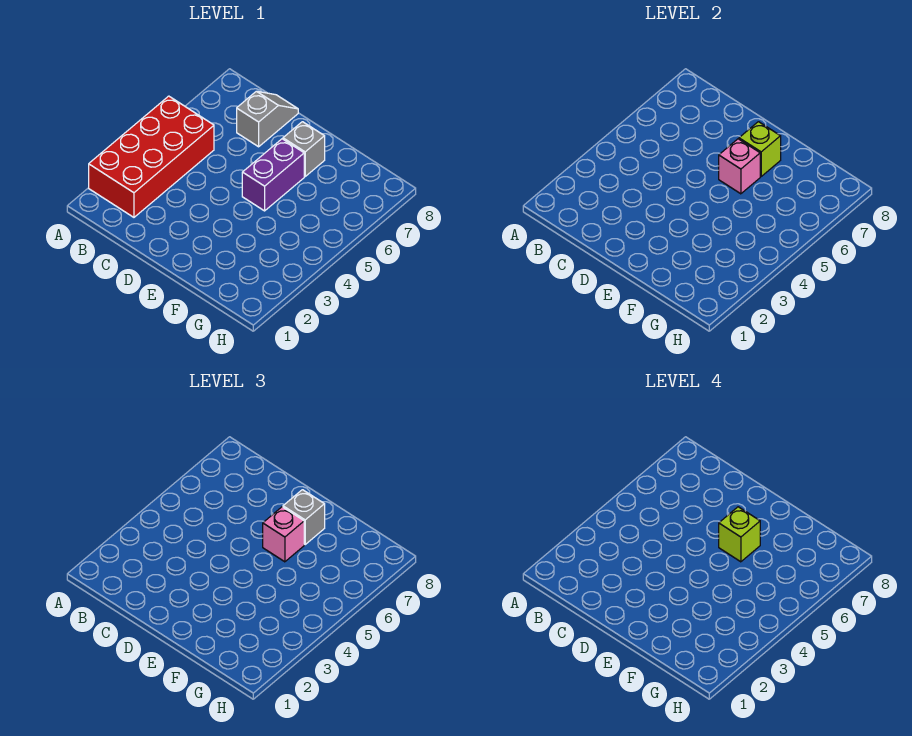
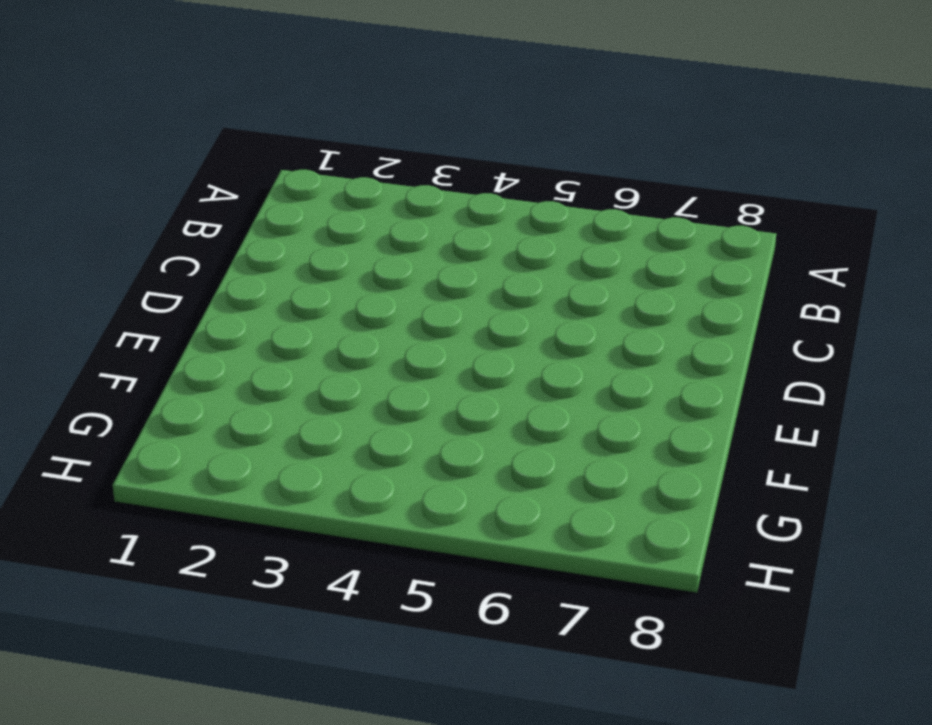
none -> red brick A2:B5 level 1
none -> grey slope C7:C8 level 1 top 7

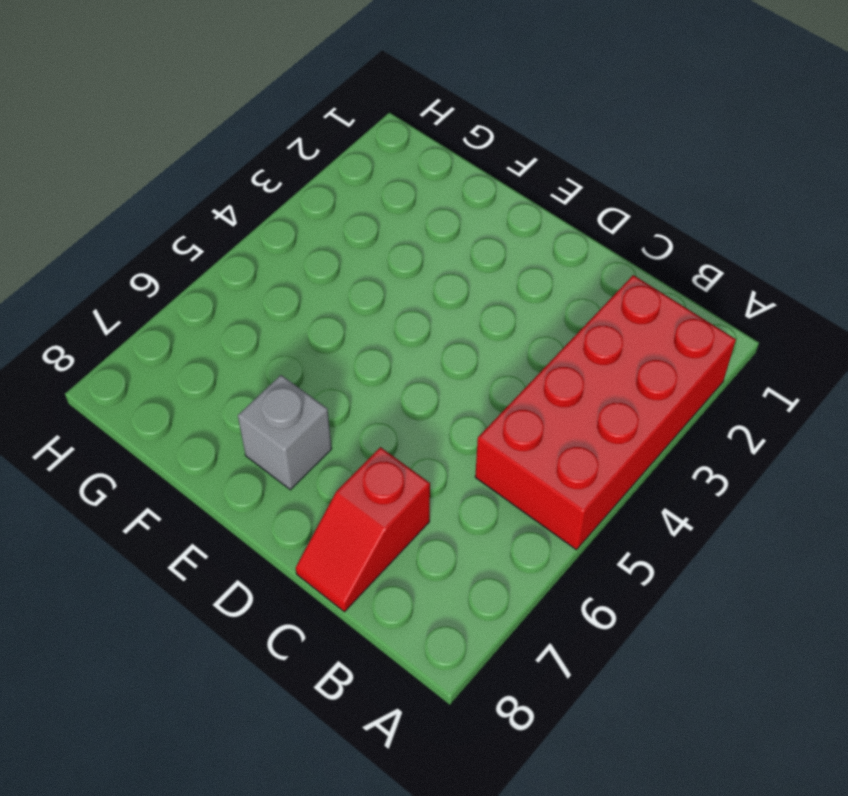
red slope C7:C8 level 1 top 7 -> grey slope C7:C8 level 1 top 7
none -> purple brick E5:E6 level 1
none -> pink brick E6 level 2

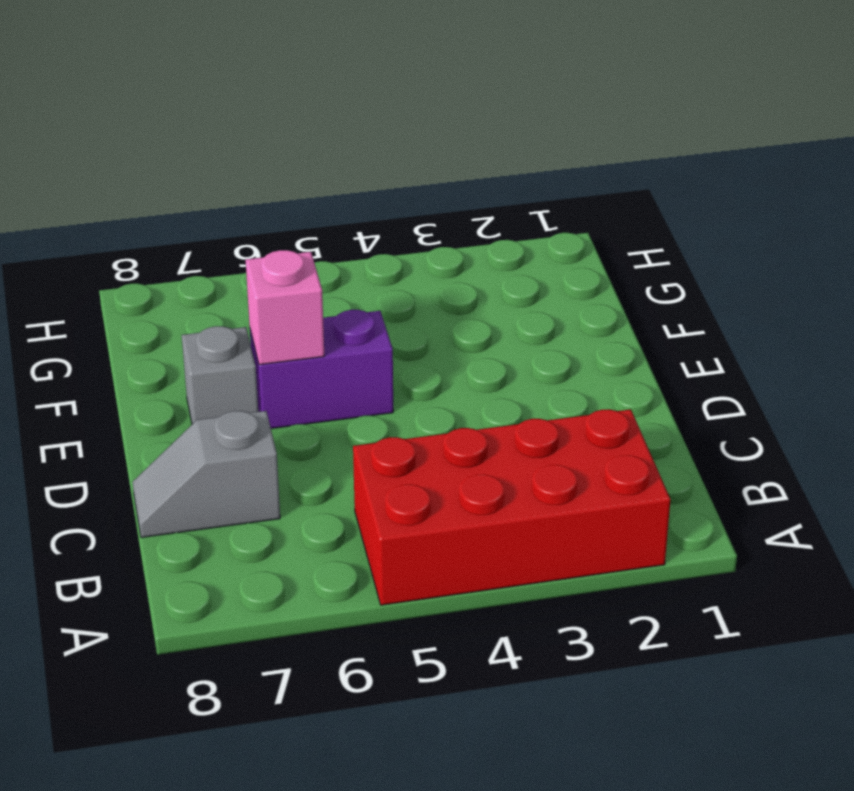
none -> lime brick E7 level 2
none -> pink brick E6 level 3

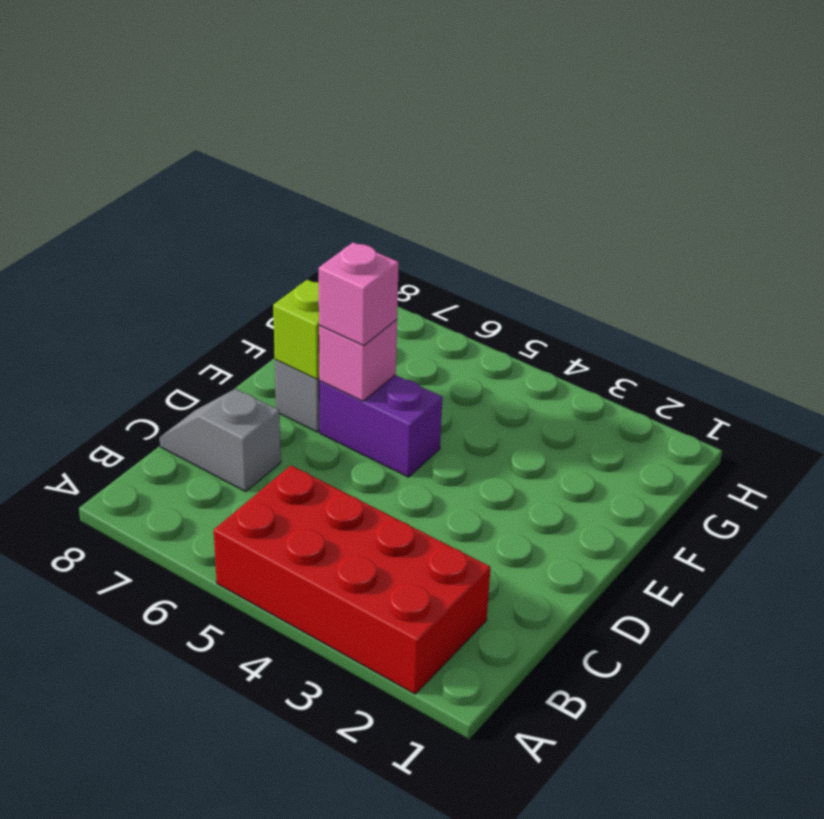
none -> grey brick E7 level 3
none -> lime brick E6 level 4

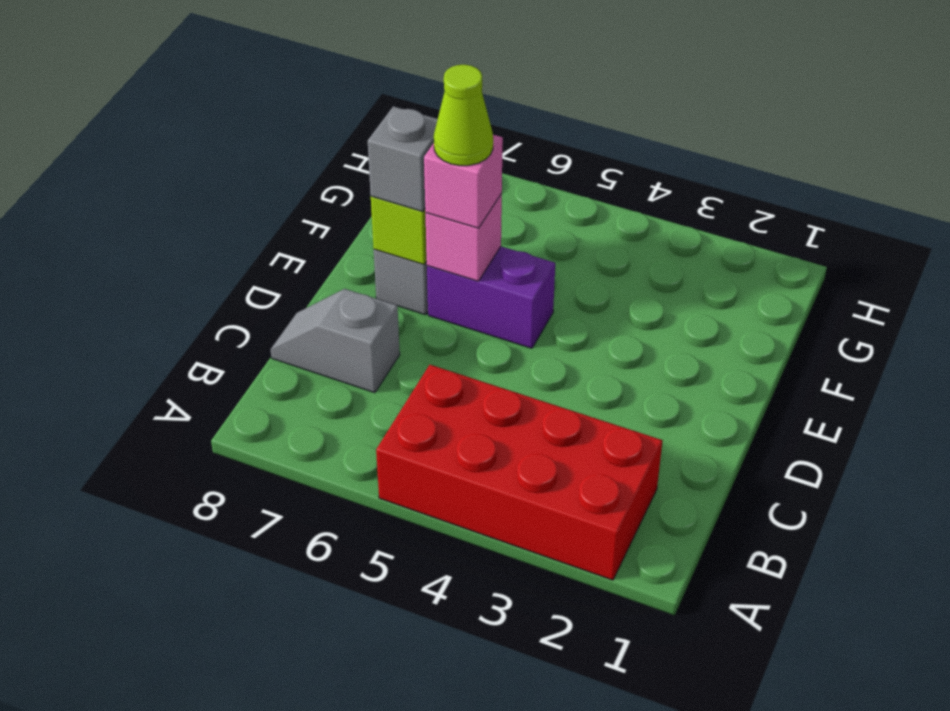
lime cone E6 level 4 -> lime brick E6 level 4

